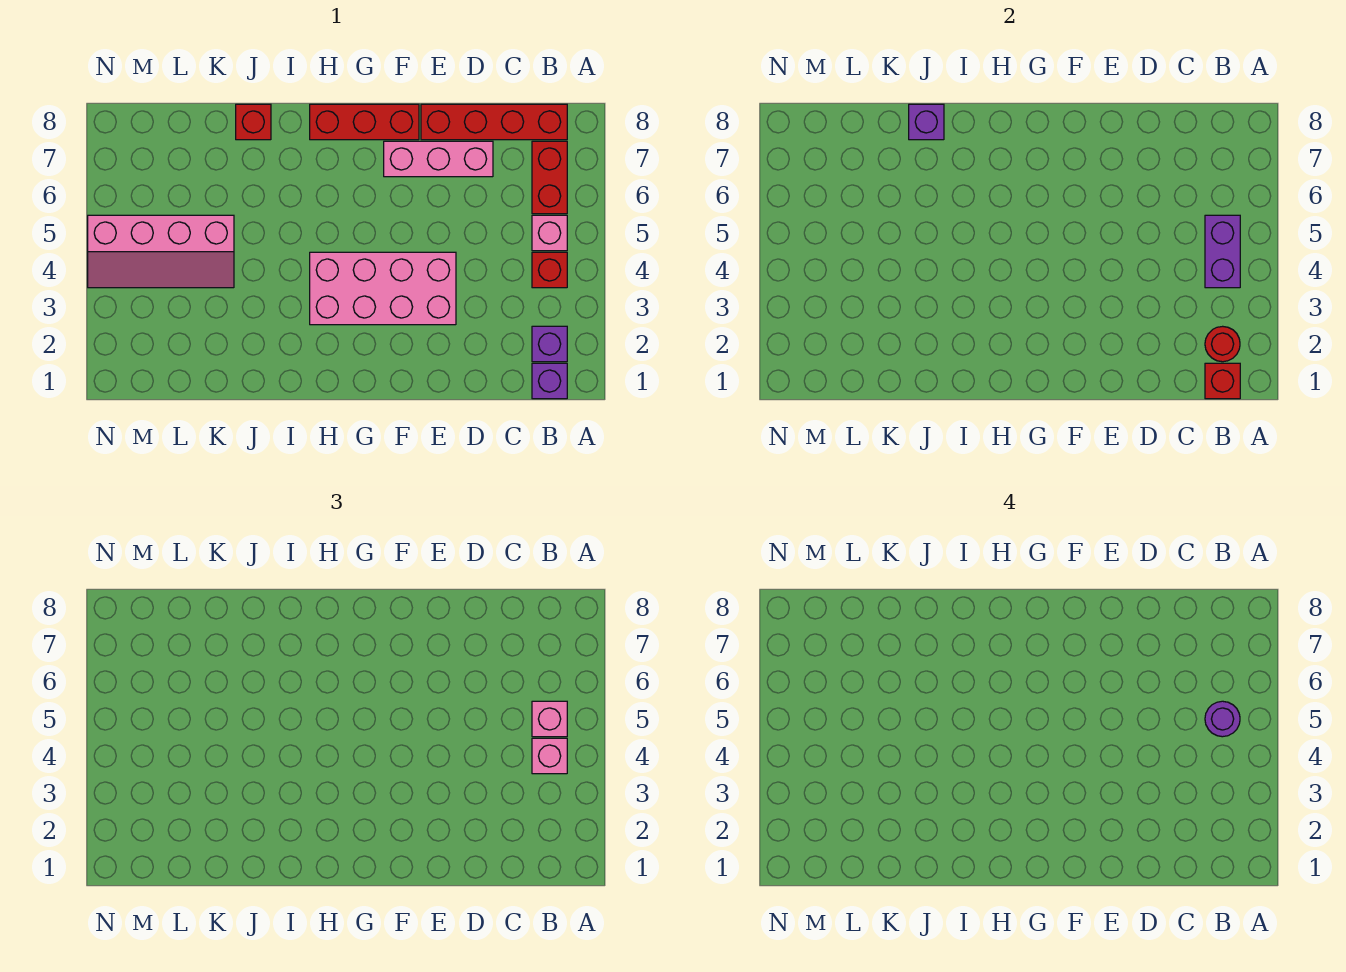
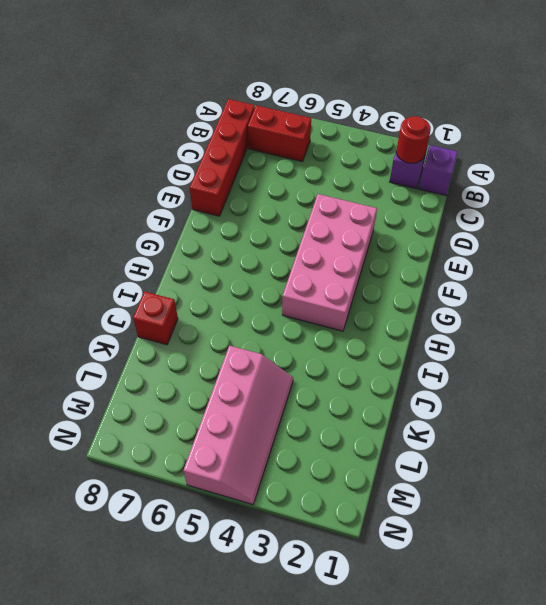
none -> red brick B4 level 1
none -> pink brick B5 level 1
none -> pink brick D7:F7 level 1

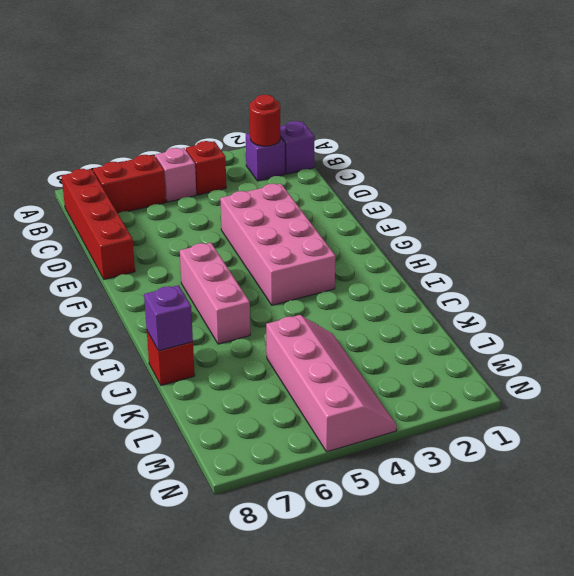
pink brick G6:I6 level 1 -> pink brick D7:F7 level 1
none -> red brick F8:H8 level 1
none -> red brick B1 level 2
none -> purple brick B4:B5 level 2

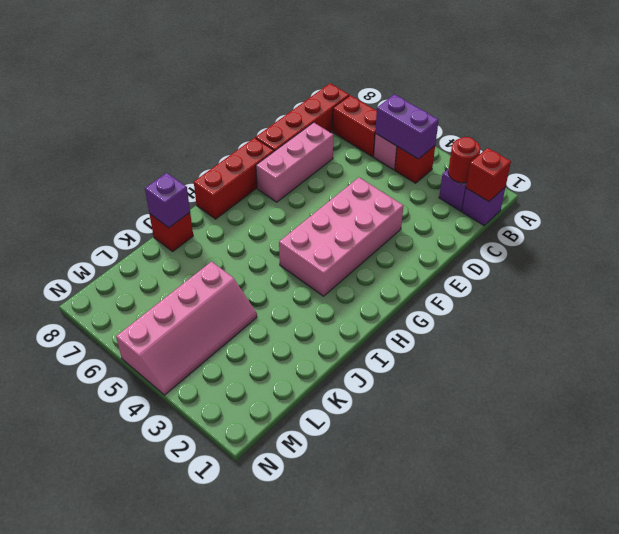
none -> pink brick B4 level 3
none -> pink brick B5 level 3
none -> purple round brick B5 level 4

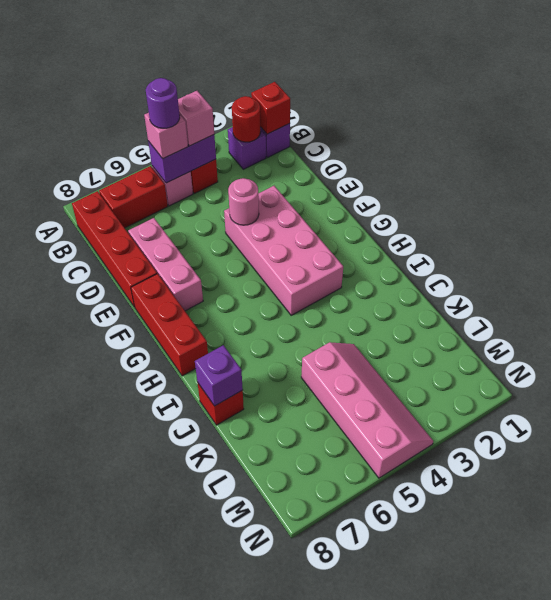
pink round brick E4 level 2 -> none

